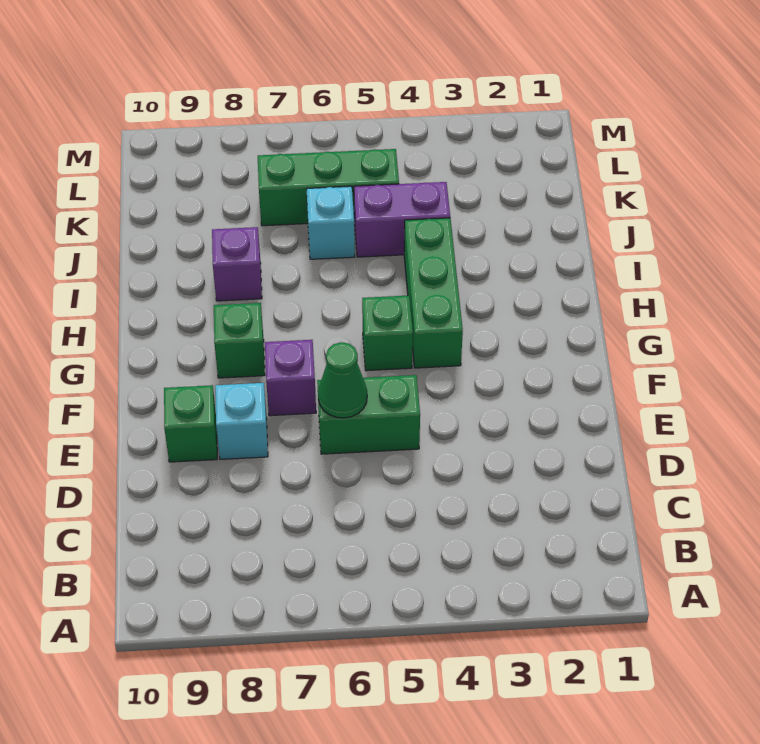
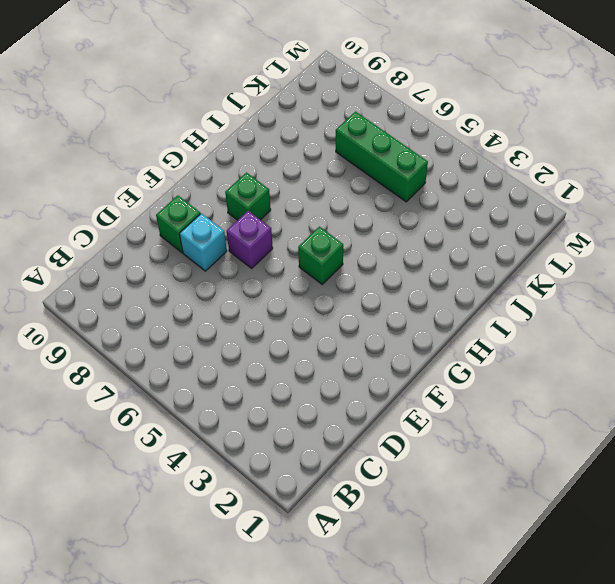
none -> green brick E5:E6 level 1
none -> green brick G4:I4 level 1
none -> purple brick I8 level 1

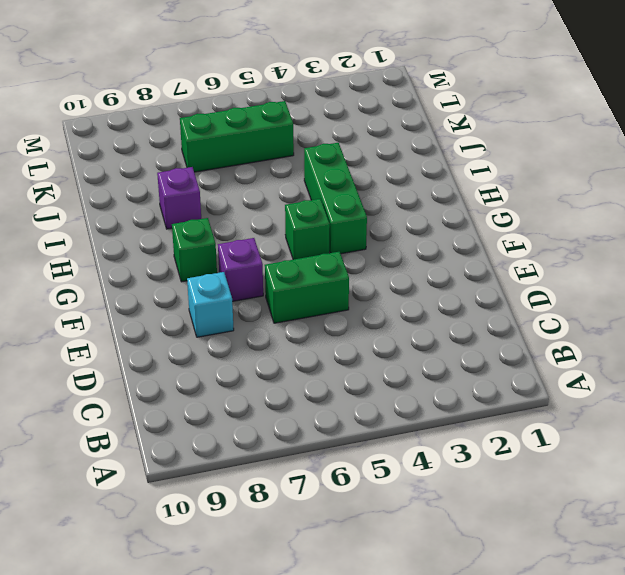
none -> green brick E9 level 1
none -> purple brick J4:J5 level 1
none -> cyan brick J6 level 1

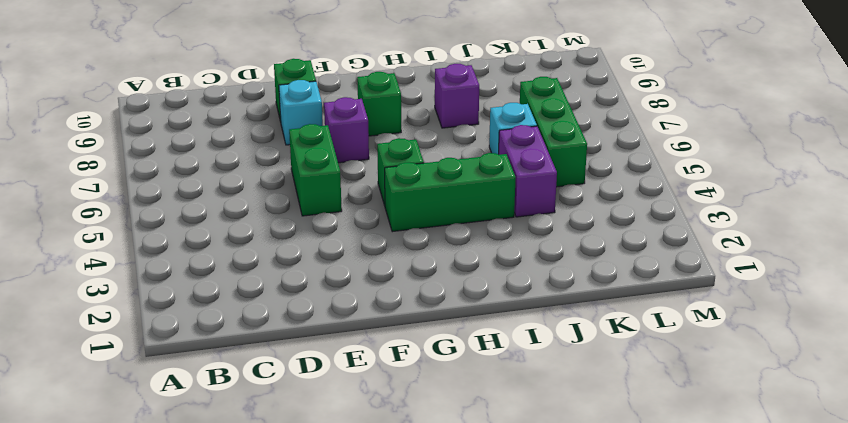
none -> green cone E6 level 2

